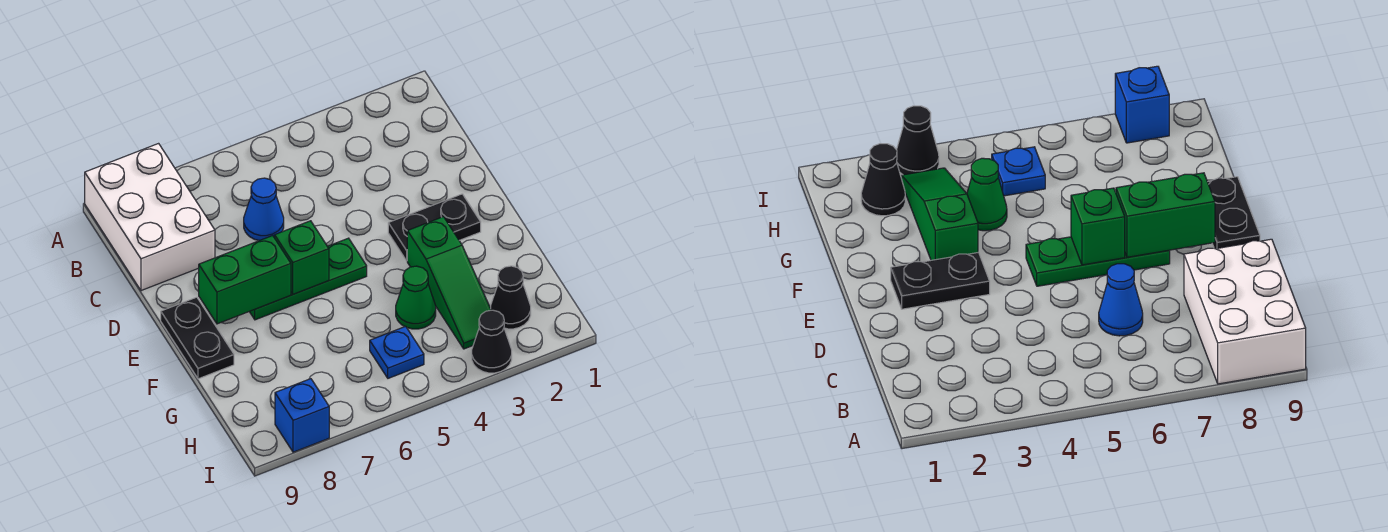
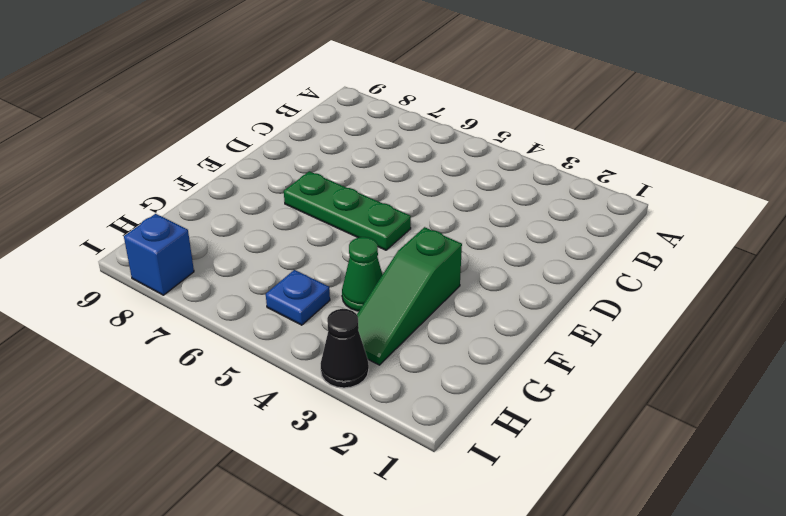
none -> white brick A8:C9 level 1
none -> blue cone C6 level 1
none -> black plate E2:E3 level 1

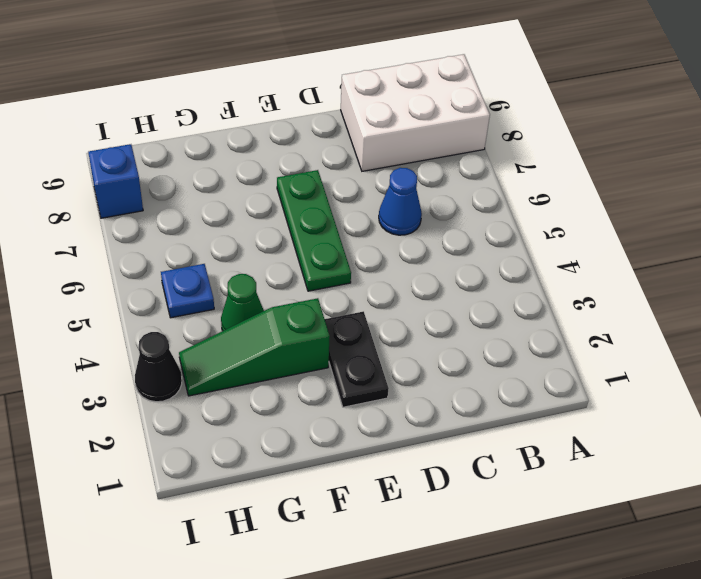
none -> black plate E9:F9 level 1
none -> black cone H2 level 1
none -> green brick E6 level 2

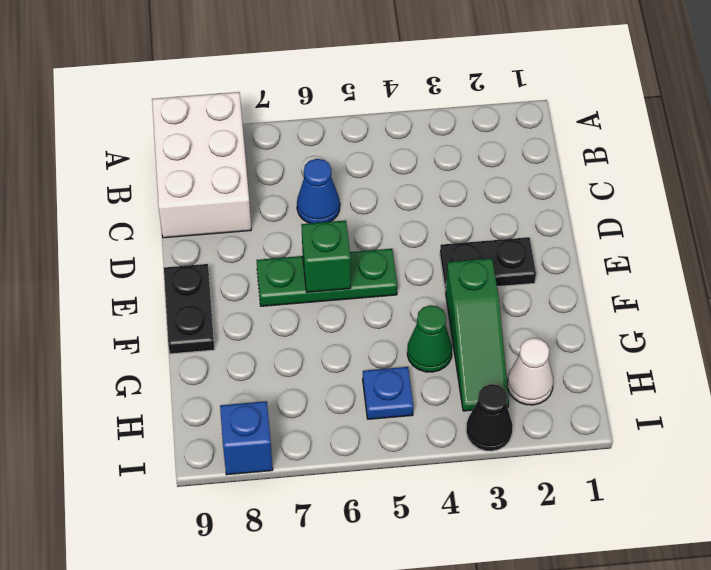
white cone H2 level 1 -> black cone H2 level 1
none -> green brick E7:E8 level 2

